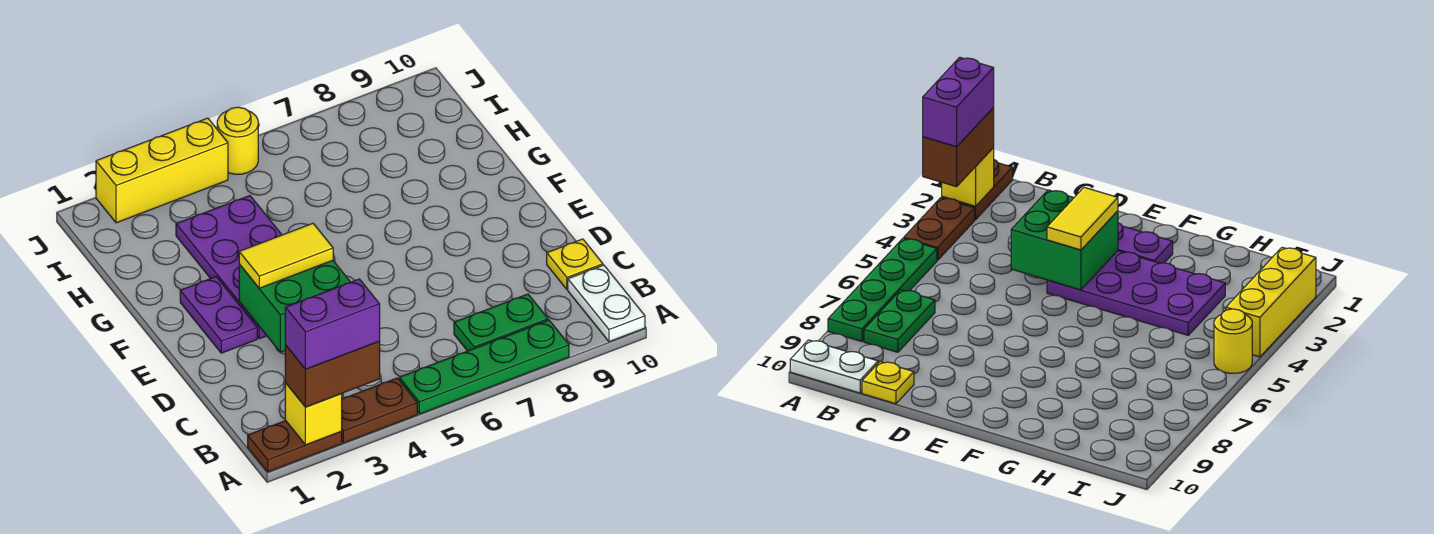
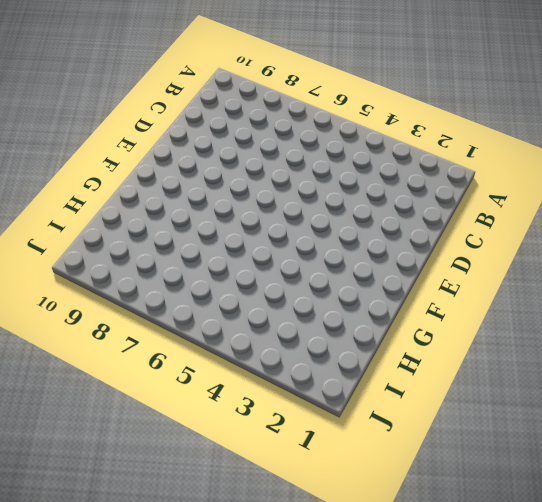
none -> brown plate A1:A2 level 1
none -> brown plate A3:A4 level 1
none -> green plate A5:A8 level 1

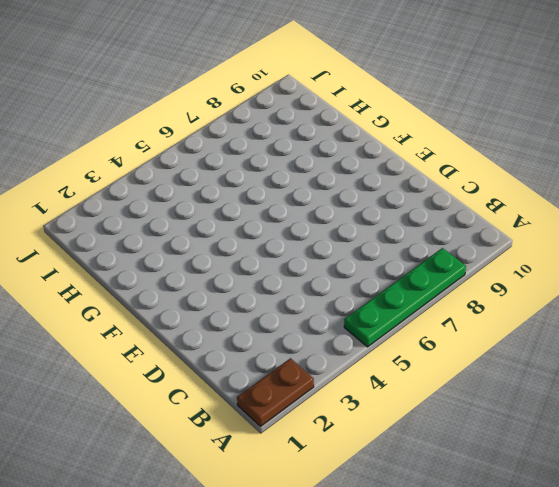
none -> brown plate A3:A4 level 1
none -> white plate A10:B10 level 1
none -> green plate B7:B8 level 1

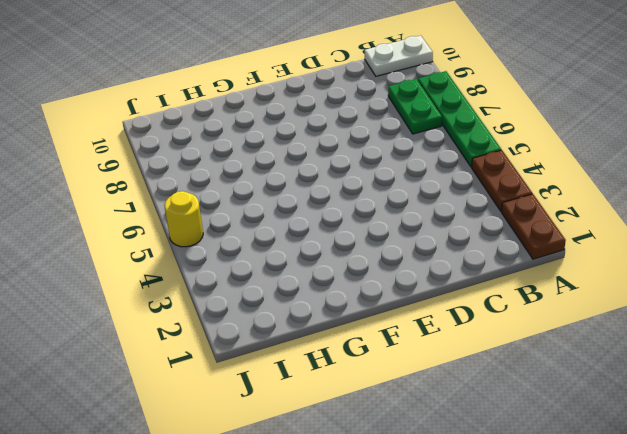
none -> yellow plate C10 level 1
none -> purple plate E2:F2 level 1
none -> purple plate E3:H4 level 1

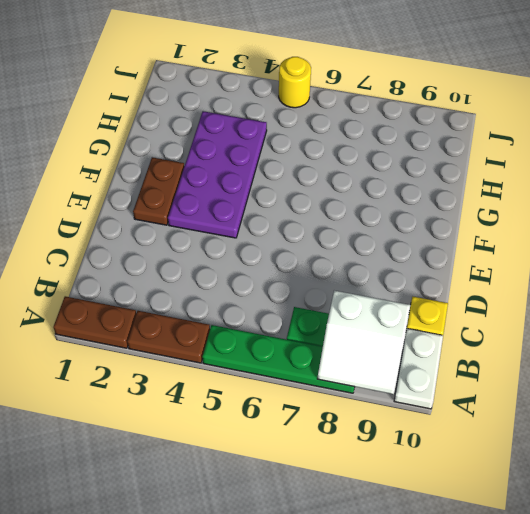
white slope A8:B9 level 2 top B -> none
brown plate E2:F2 level 1 -> purple plate E2:F2 level 1
none -> yellow brick J2:J4 level 1
none -> yellow brick A2 level 2
none -> green brick D3:E4 level 2

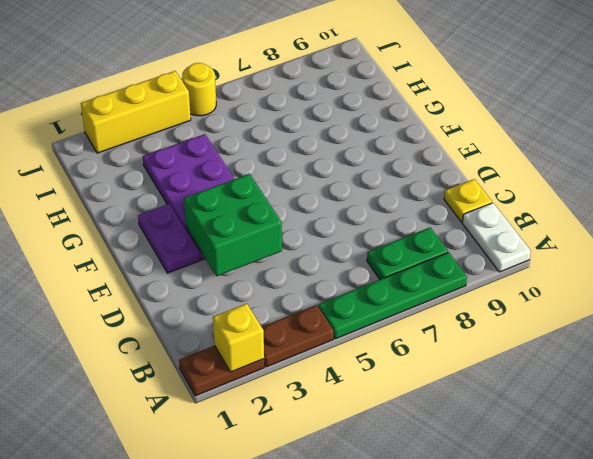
none -> brown brick A2:A3 level 3
none -> yellow tile E3:E4 level 3
none -> purple brick A2:A3 level 4

